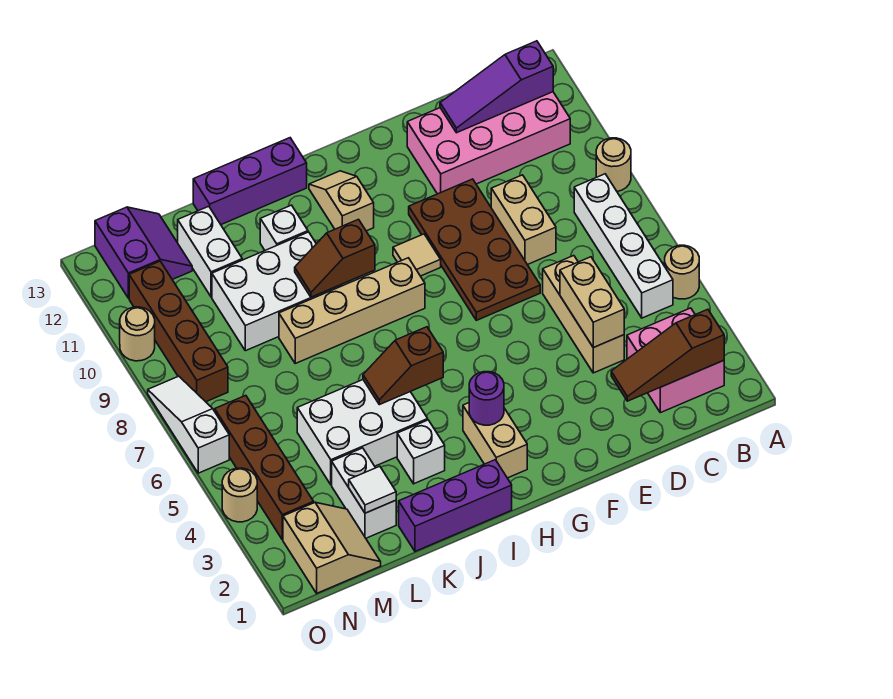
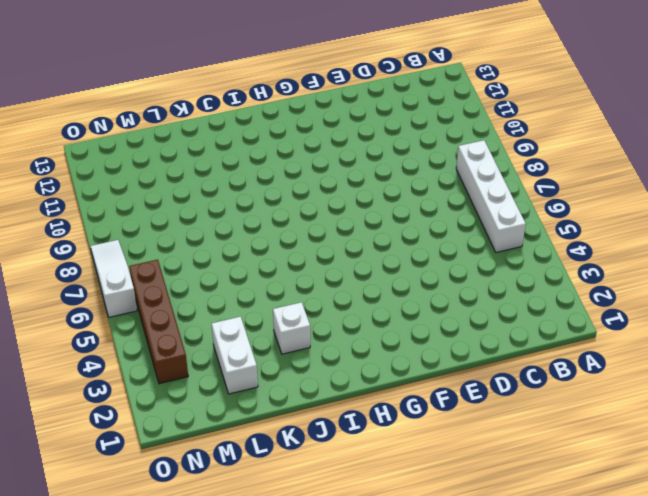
none -> tan round brick A5 level 1
none -> tan round brick A9 level 1
none -> pink brick B2:C3 level 1
none -> pink brick B11:E12 level 1

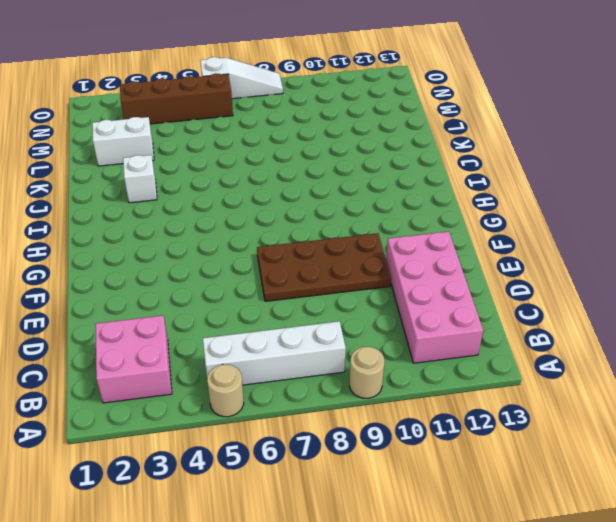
none -> tan brick D4:D6 level 1
none -> tan brick D8:D9 level 1
none -> tan tile G9 level 1
none -> tan brick H2:H3 level 1

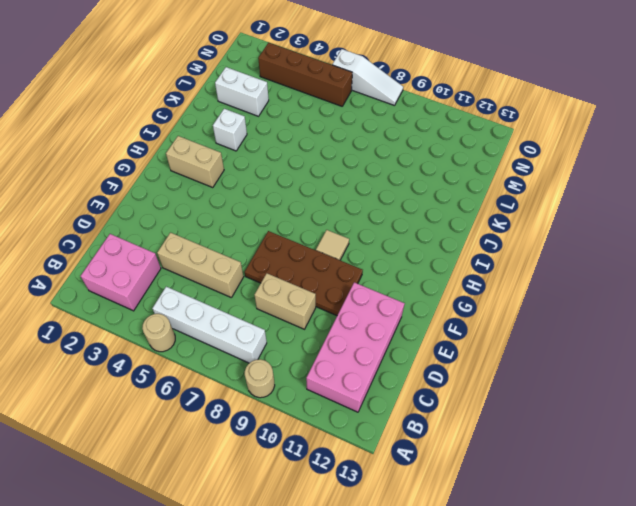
none -> tan brick H8:K8 level 1
none -> tan slope H11:H12 level 1 top 11
none -> purple brick I1:K1 level 1
none -> purple brick I13:K13 level 1

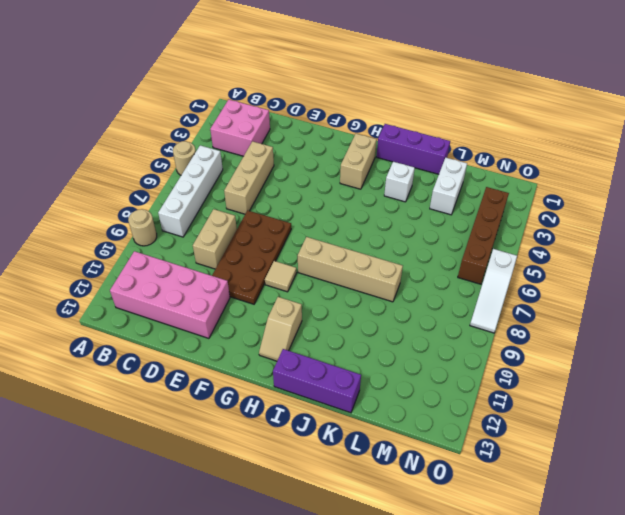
none -> white brick J4:L5 level 1
none -> white brick J9:L10 level 1
none -> white brick J11 level 1
none -> white brick L11:L12 level 1

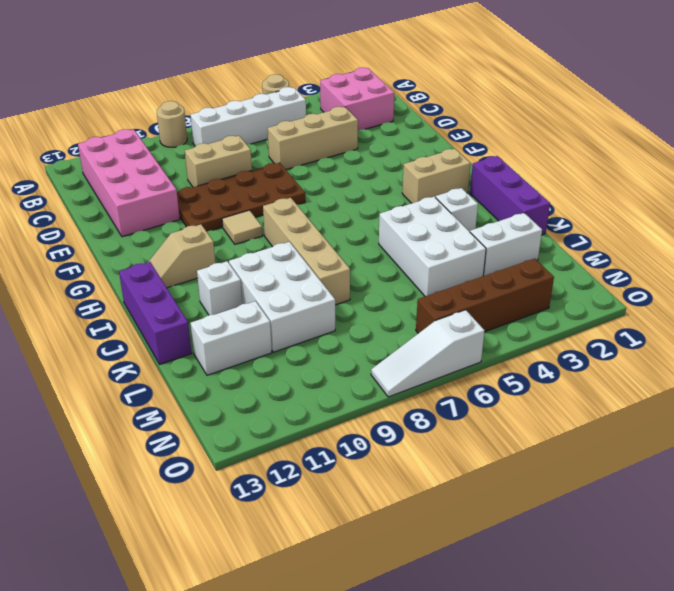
none -> tan slope M1:N2 level 1 top N
none -> purple slope M12:N13 level 1 top N
none -> brown brick N8:N11 level 1
none -> tan round brick O4 level 1

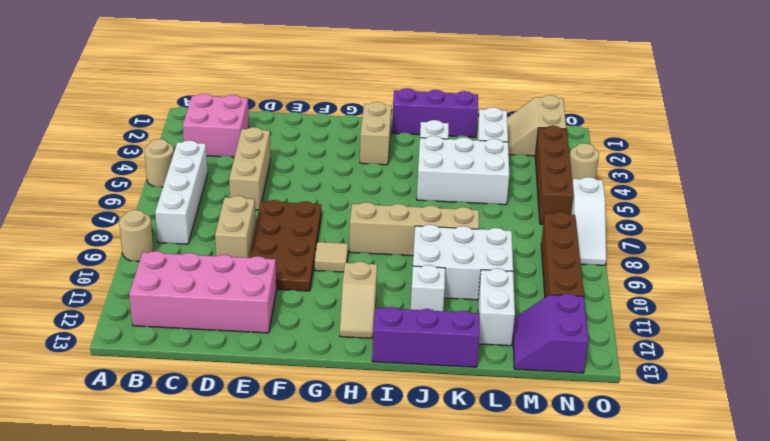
none -> tan round brick O10 level 1
none -> brown slope B2:D2 level 2 top B
none -> purple slope B12:D12 level 2 top B
none -> tan brick D4:D5 level 2

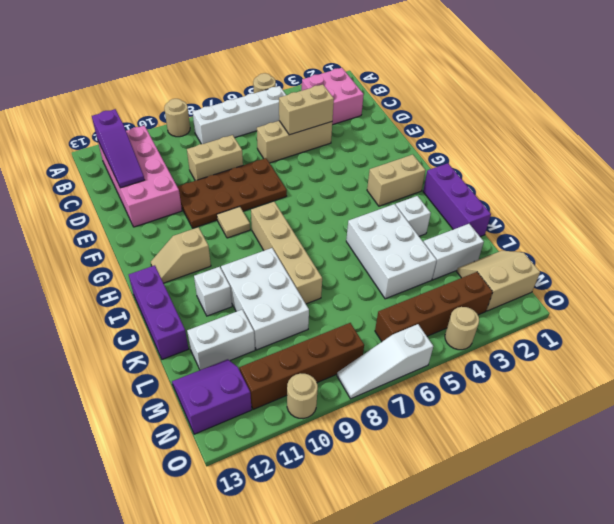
none -> brown slope B2:D2 level 2 top B
none -> purple round brick H3 level 2
none -> brown slope I5:J5 level 2 top I
none -> brown slope I9:J9 level 2 top I

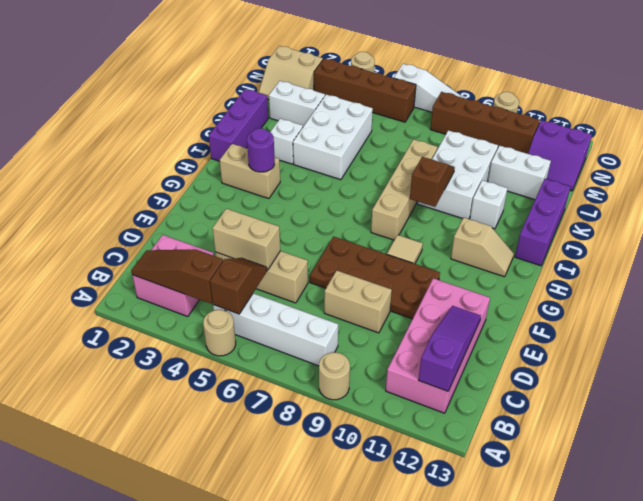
brown slope B2:B4 level 2 top 4 -> brown slope B2:D2 level 2 top B
brown slope B5:C5 level 2 top B -> brown slope I5:J5 level 2 top I
none -> white tile L2 level 2

